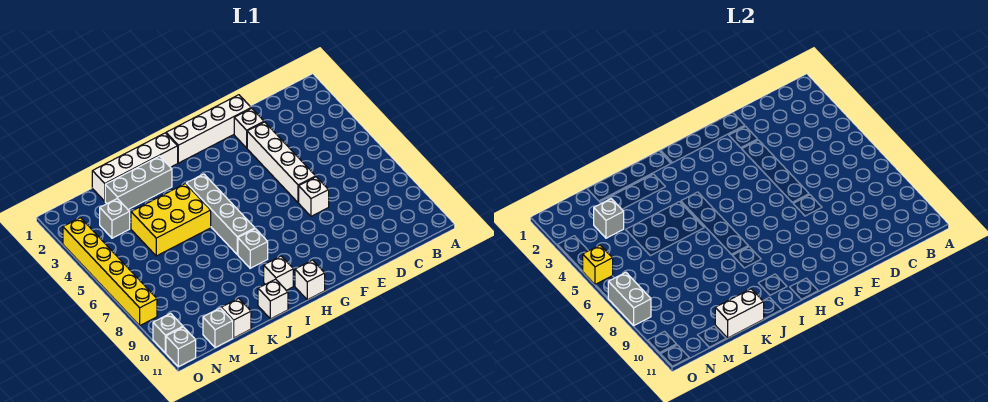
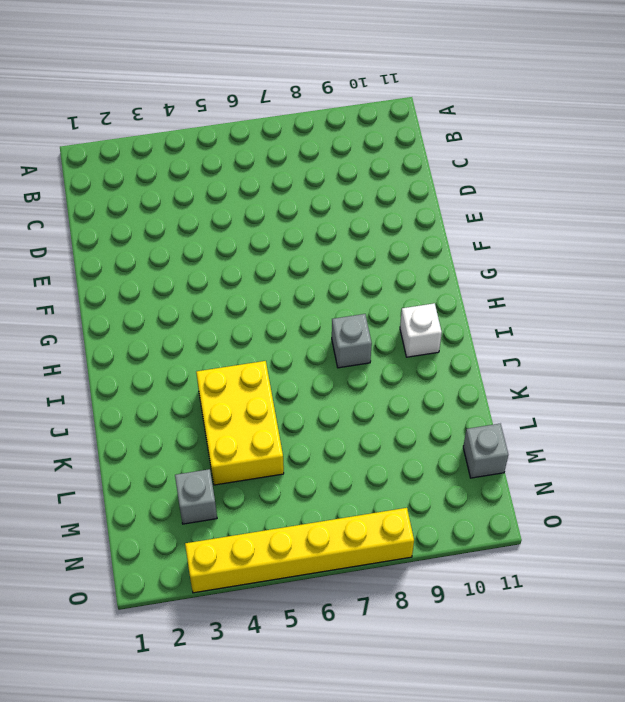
none -> white brick E1:H1 level 1
none -> white brick E2 level 1
none -> white brick E3:E6 level 1

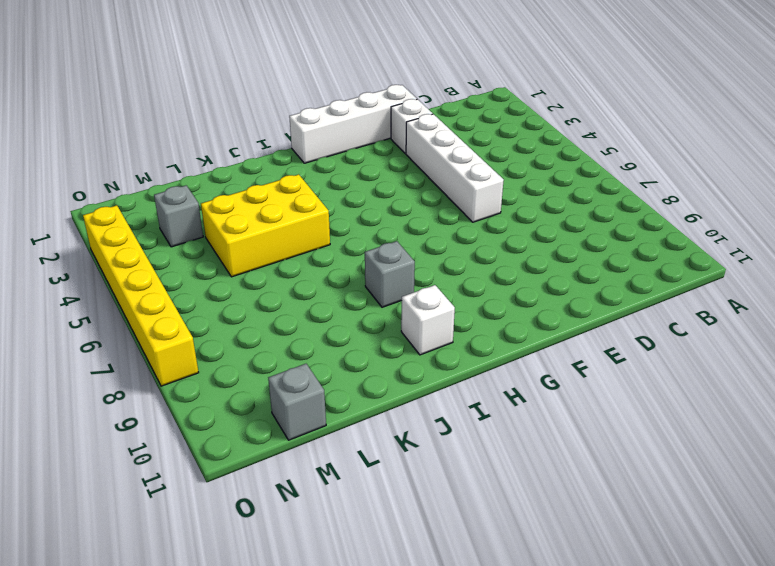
none -> white brick E7 level 1
none -> white brick H11 level 1
none -> white brick I1:L1 level 1

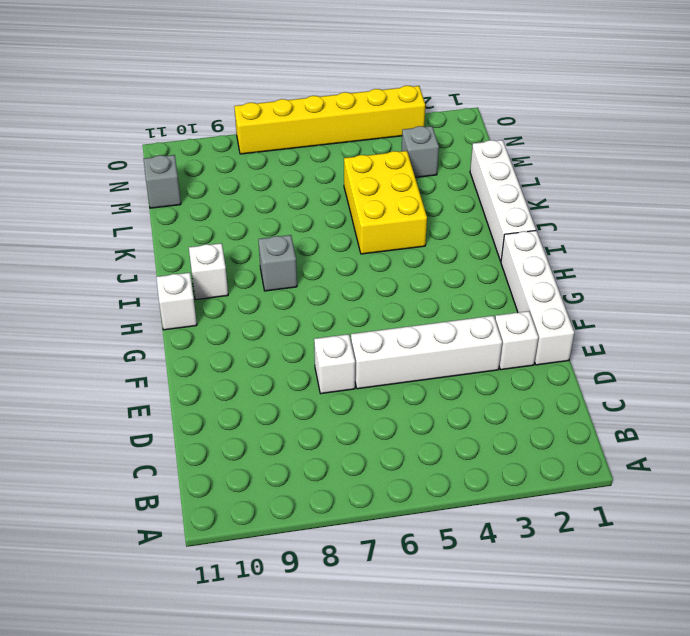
none -> grey brick I4:I7 level 1
none -> grey brick J2:L2 level 1
none -> white brick J11 level 1

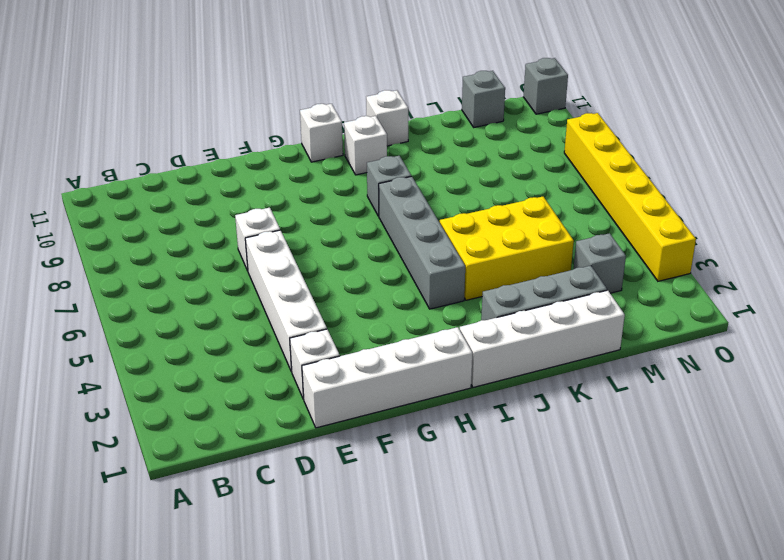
none -> white brick L11 level 1
none -> grey brick O10 level 1
none -> white brick K11:L11 level 2

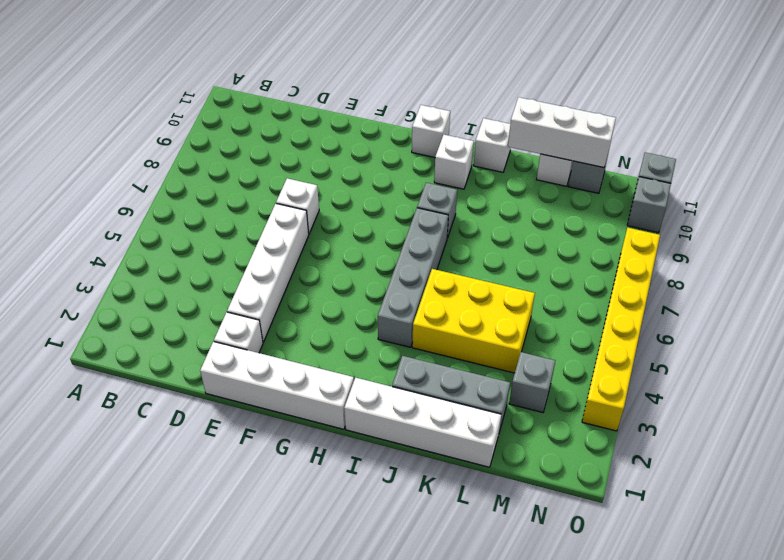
white brick K11:M11 level 2 -> white brick K11:L11 level 2
none -> grey brick M3 level 2
none -> yellow brick O5 level 2
none -> grey brick O7:O8 level 2

